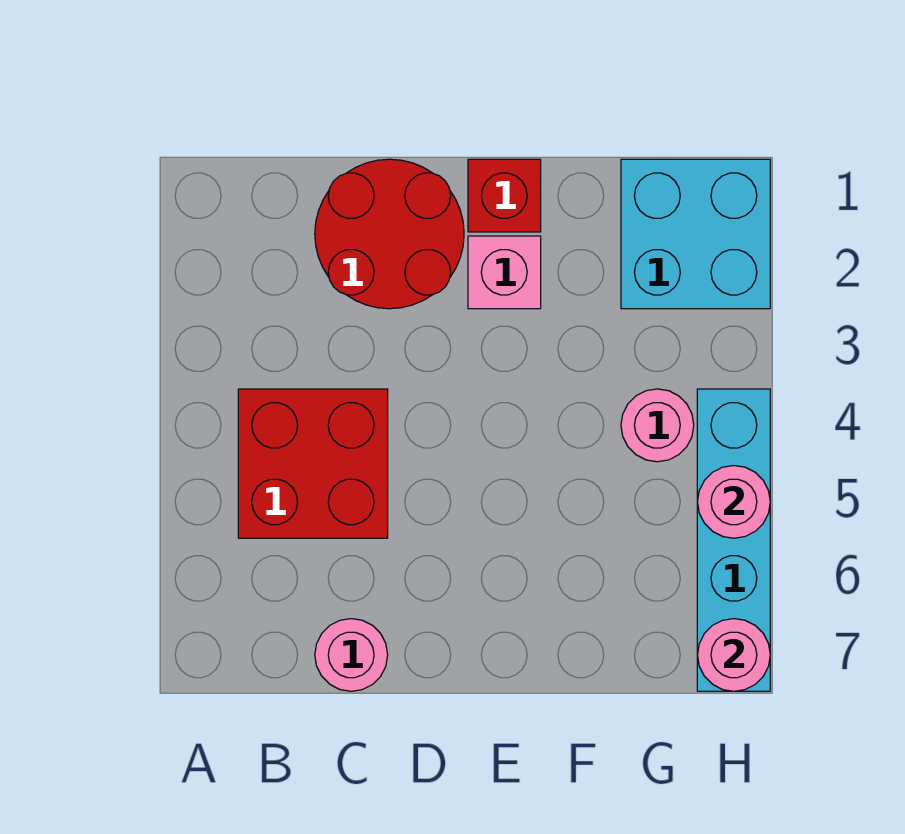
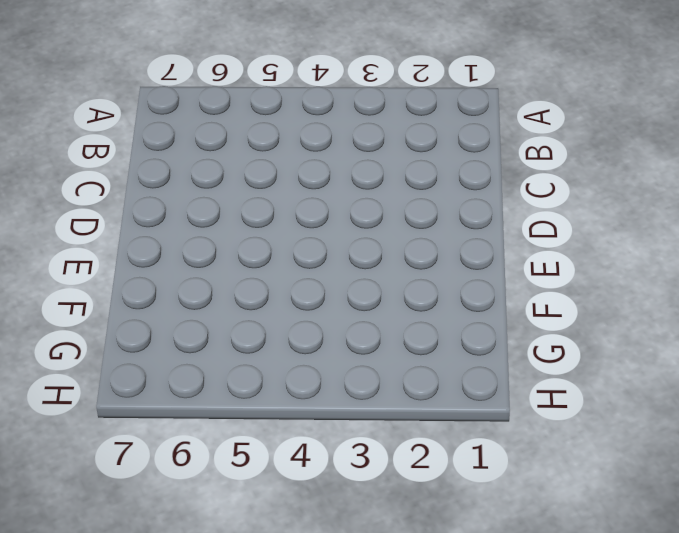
none -> red brick B4:C5 level 1
none -> red round brick C1:D2 level 1

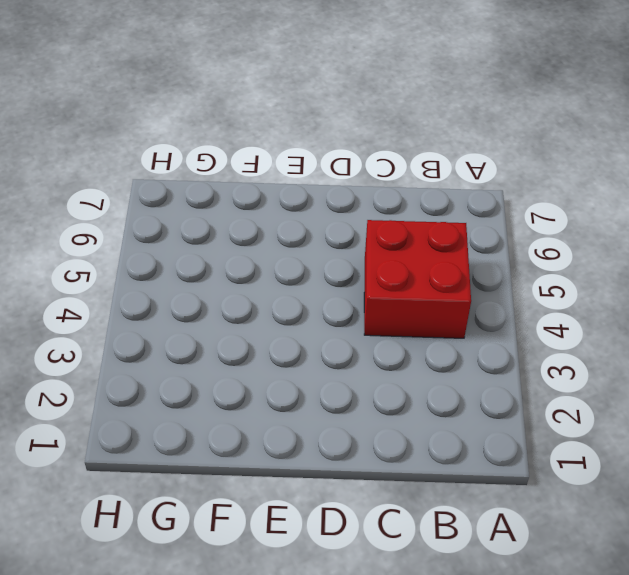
none -> red round brick C1:D2 level 1
none -> pink round brick C7 level 1

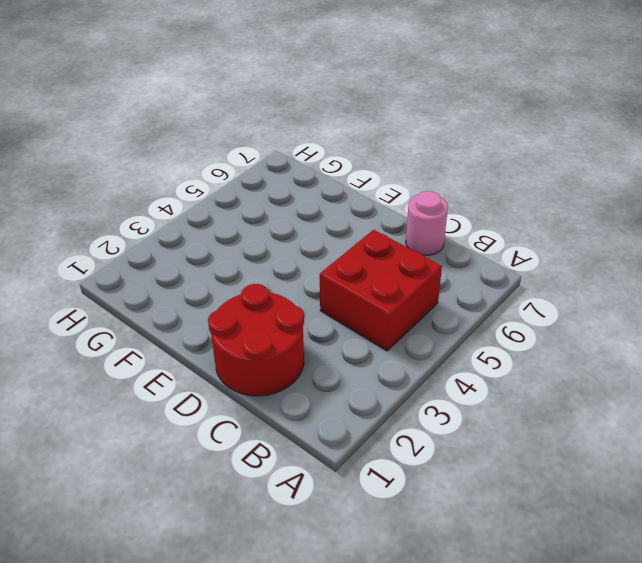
none -> red brick E1 level 1
none -> pink brick E2 level 1

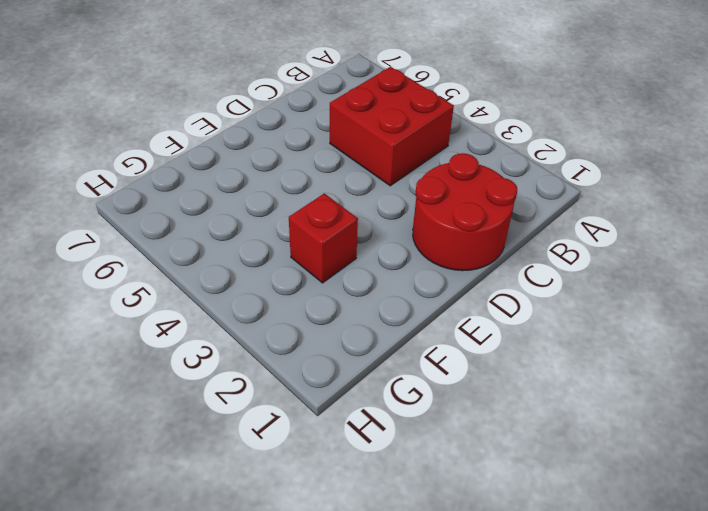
red brick F3 level 1 -> red brick E1 level 1
none -> pink round brick C7 level 1
none -> pink brick E2 level 1

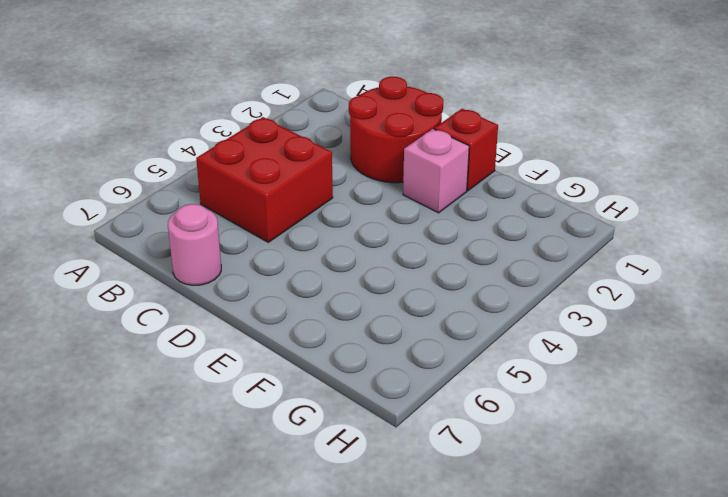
none -> cyan brick G1:H2 level 1
none -> pink round brick G4 level 1

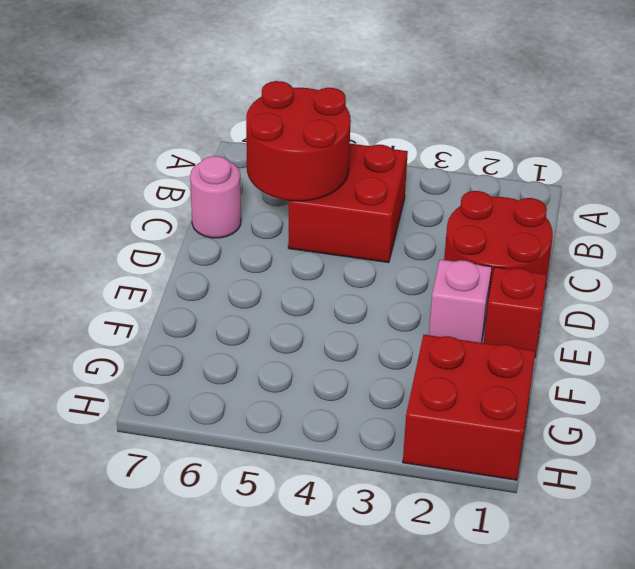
red round brick B5:C6 level 2 -> none
red brick G1:H2 level 1 -> cyan brick G1:H2 level 1
none -> pink round brick G4 level 1
none -> cyan brick H4:H7 level 1

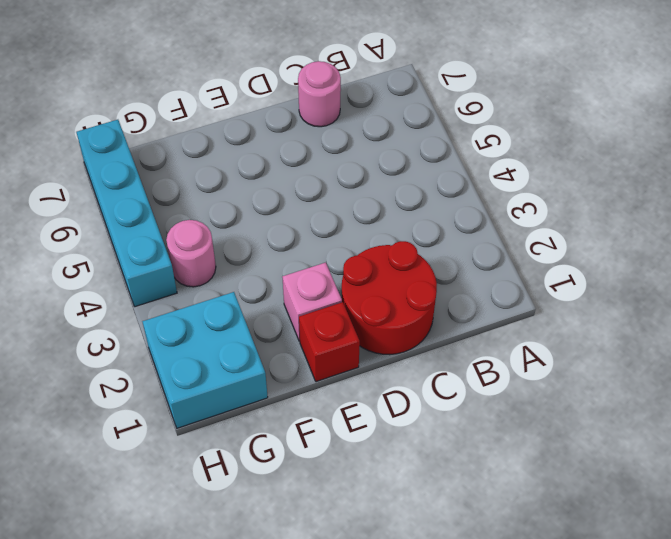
none -> red brick B4:C5 level 1
none -> pink round brick H5 level 2

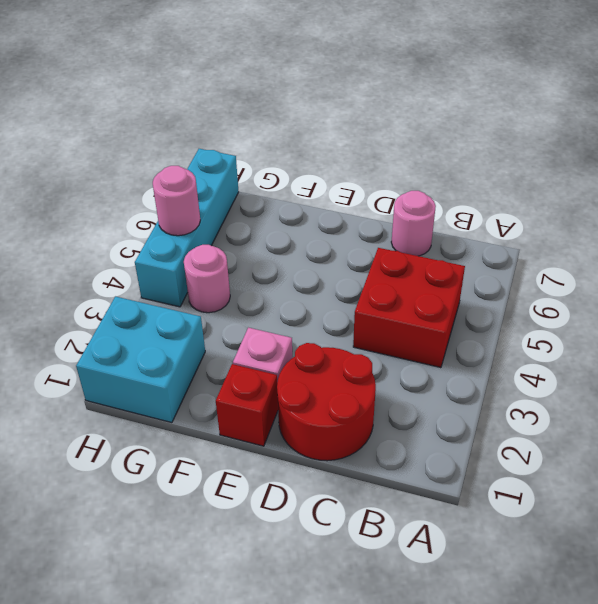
none -> pink round brick H7 level 2

